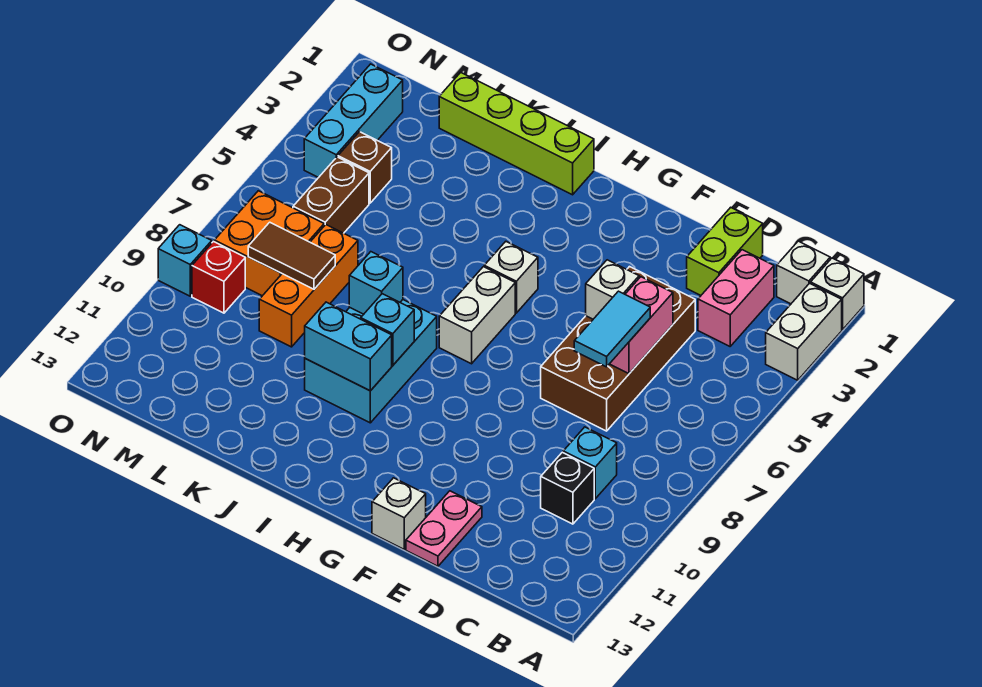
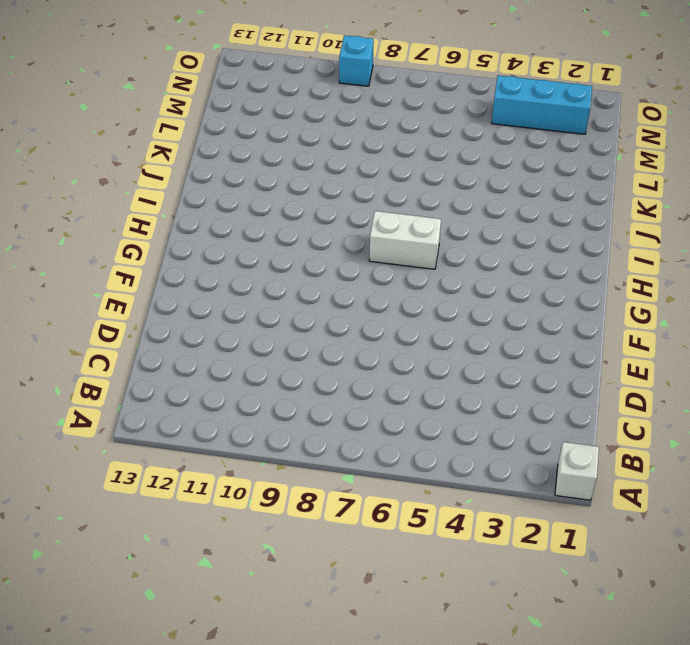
none -> white brick A2:A3 level 1
none -> white brick B1 level 1
none -> pink brick C2:C3 level 1

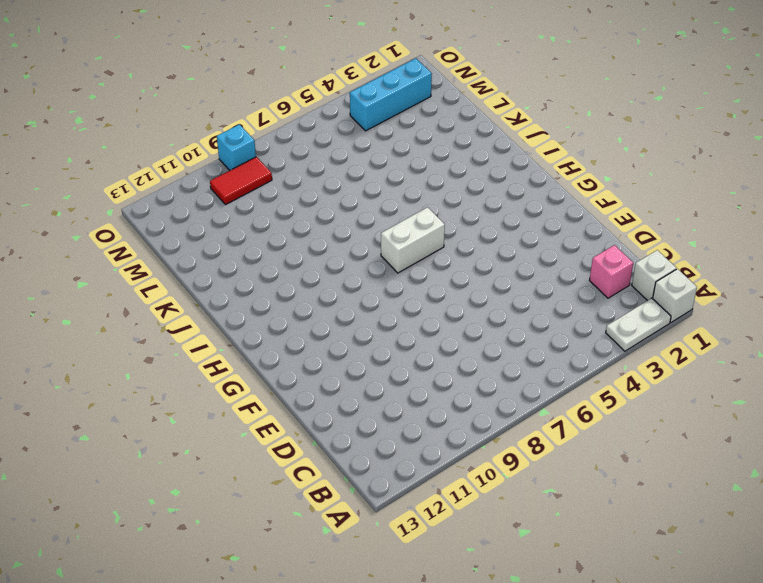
white plate A2:A3 level 1 -> white brick A2:A3 level 1
pink brick C2 level 1 -> pink brick C2:C3 level 1
red tile N9:N10 level 1 -> red brick N9 level 1
none -> cyan brick C9 level 1
none -> black brick C10 level 1
none -> lime brick D1:D2 level 1

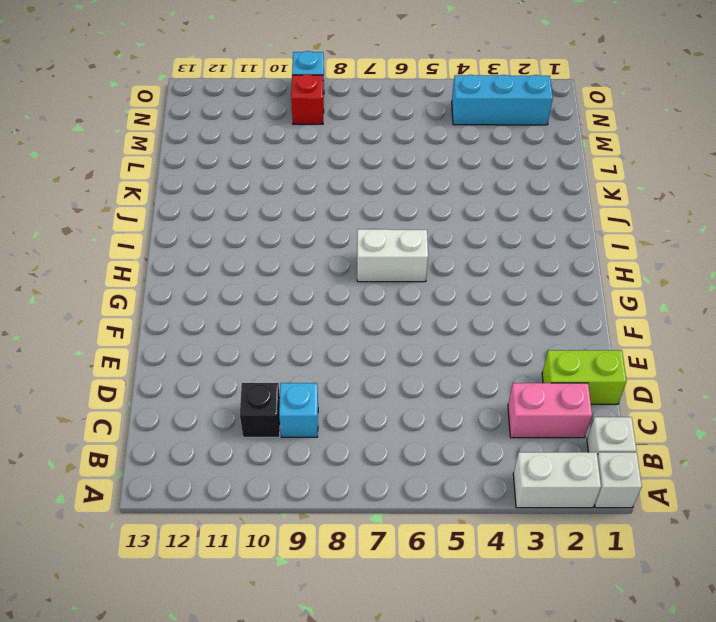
none -> brown brick D4:E7 level 1
none -> pink plate E12:E13 level 1
none -> white brick F13 level 1

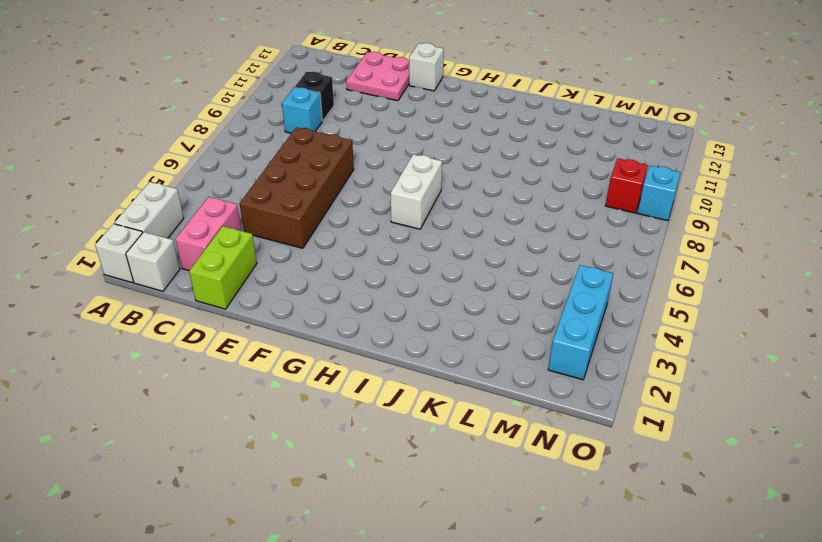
pink plate D12:E13 level 1 -> pink plate E12:E13 level 1
none -> white brick H5 level 1
none -> lime brick I1:L1 level 1
none -> cyan brick I8:J10 level 1

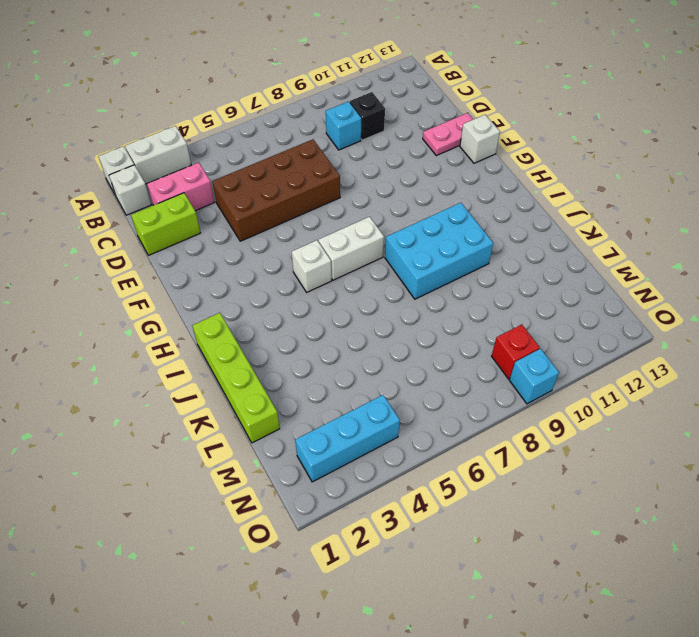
none -> orange brick L7:L9 level 1
none -> brown brick M4 level 1
none -> brown brick M5:M6 level 1

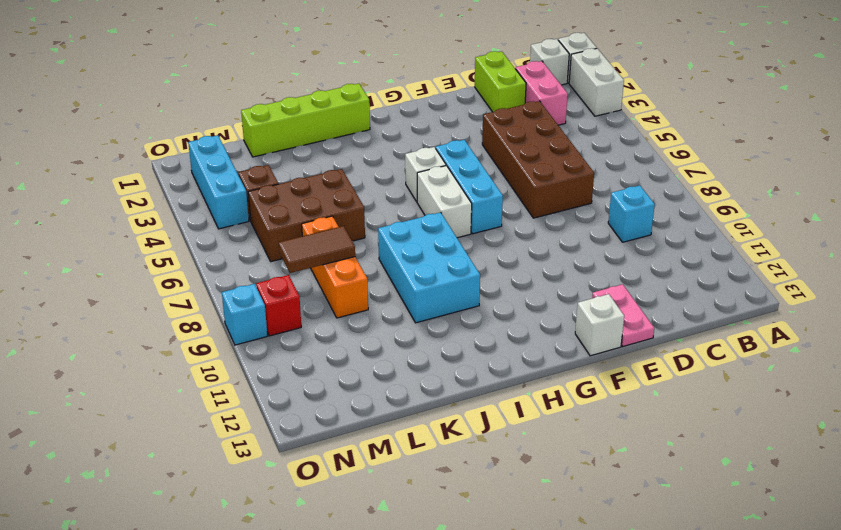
cyan brick G5:G7 level 1 -> none
brown brick K5:M6 level 1 -> brown brick M5:M6 level 1
none -> black brick C10 level 1
none -> orange brick M7:N8 level 1
none -> pink brick D5:D6 level 2

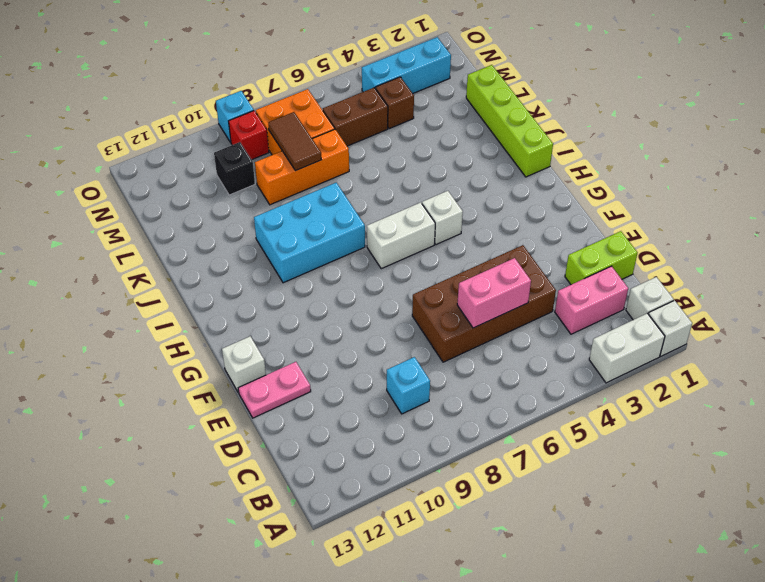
black brick M10 level 1 -> black brick C10 level 1
none -> white brick E5 level 2
none -> cyan brick I9 level 2
none -> cyan brick I10:J10 level 2

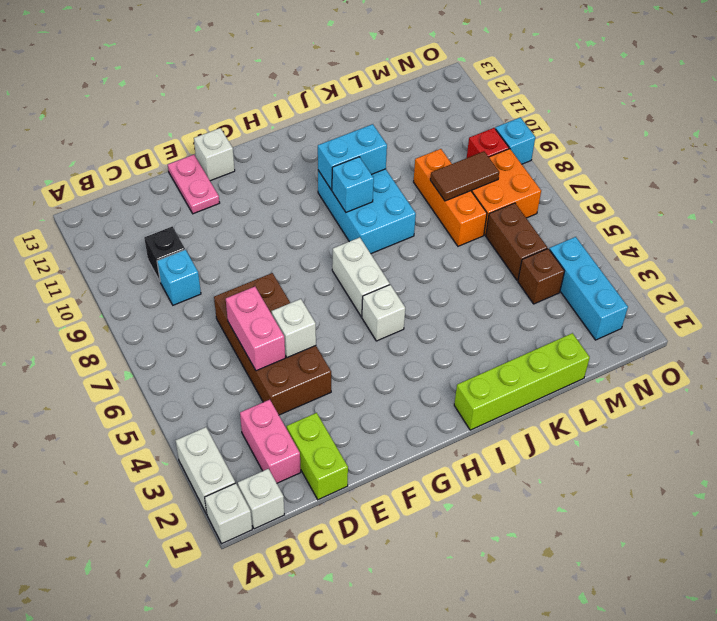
none -> cyan brick J8 level 2
none -> cyan tile D6:D7 level 3

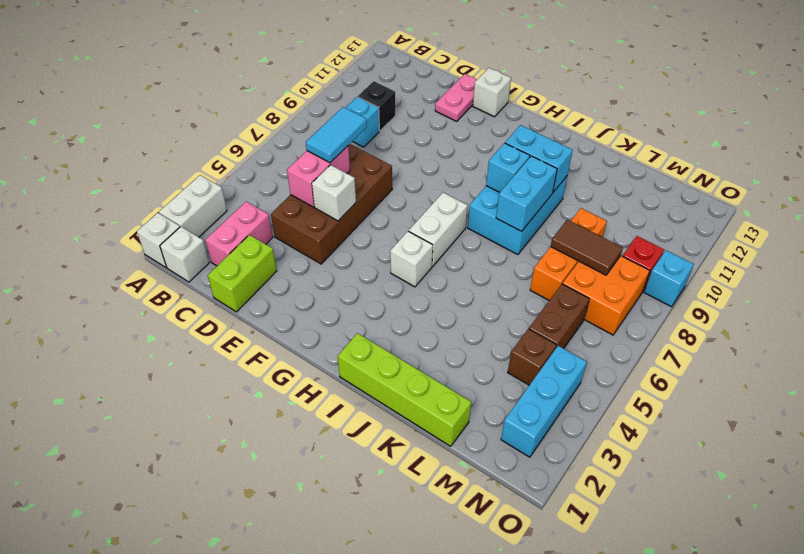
cyan brick J8:J9 level 2 -> cyan brick J8 level 2

